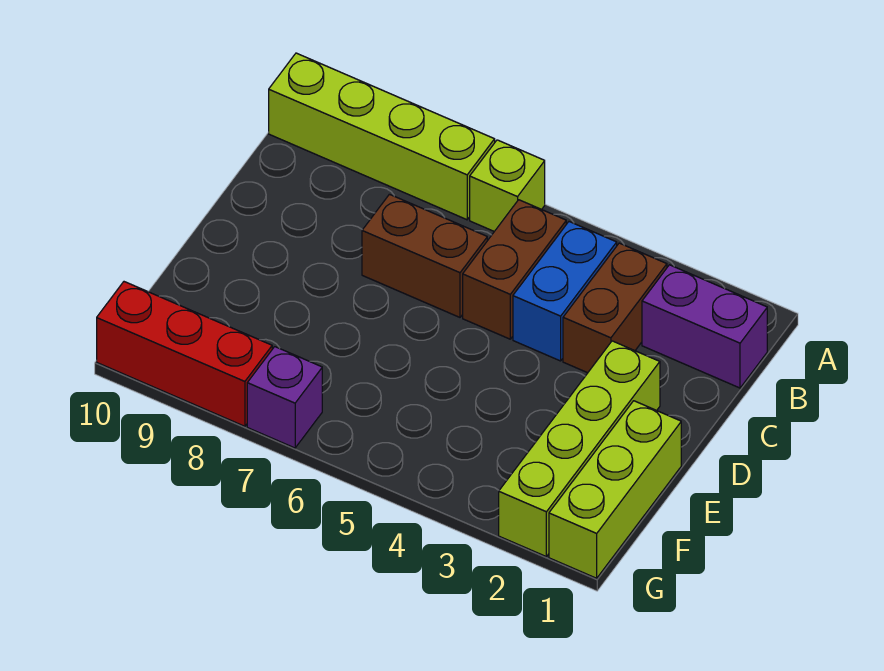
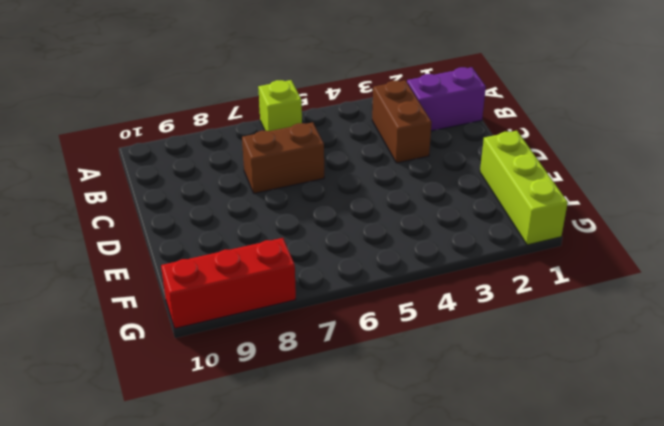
none -> lime brick A7:A10 level 1
none -> blue brick B4:C4 level 1

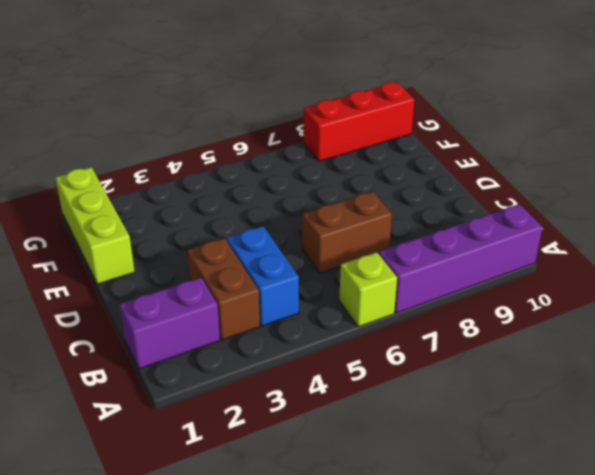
purple brick A7:A10 level 1 -> lime brick A7:A10 level 1
none -> brown brick B5:C5 level 1
none -> lime brick D2:G2 level 1

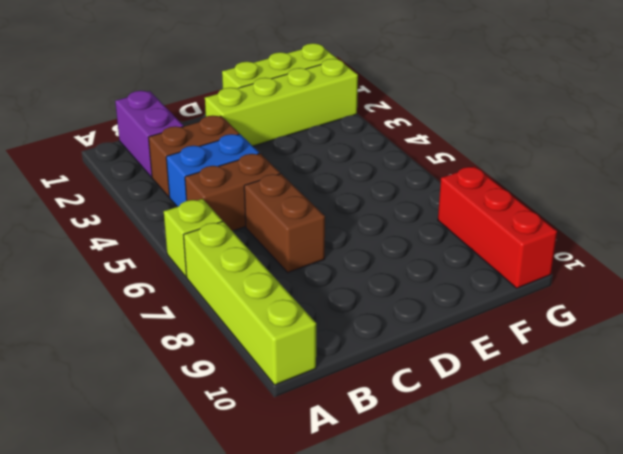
none -> purple brick G7 level 1

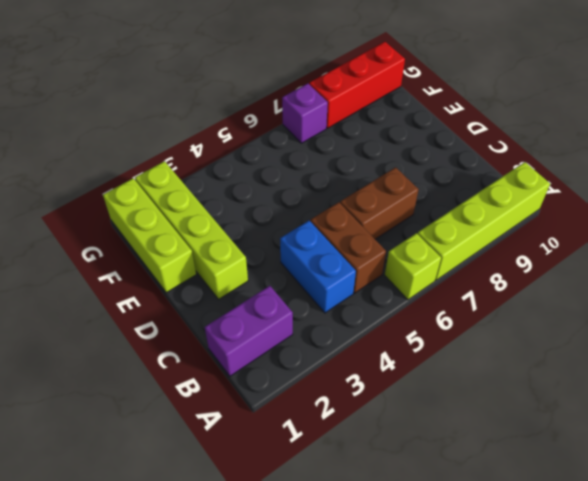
none -> brown brick B3:C3 level 1

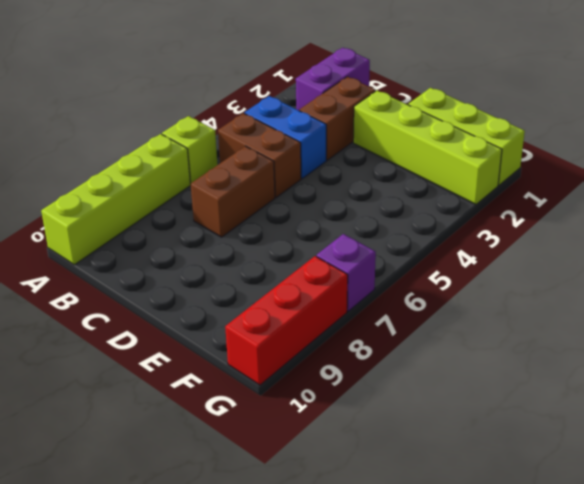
brown brick C2:C3 level 1 -> brown brick B3:C3 level 1

